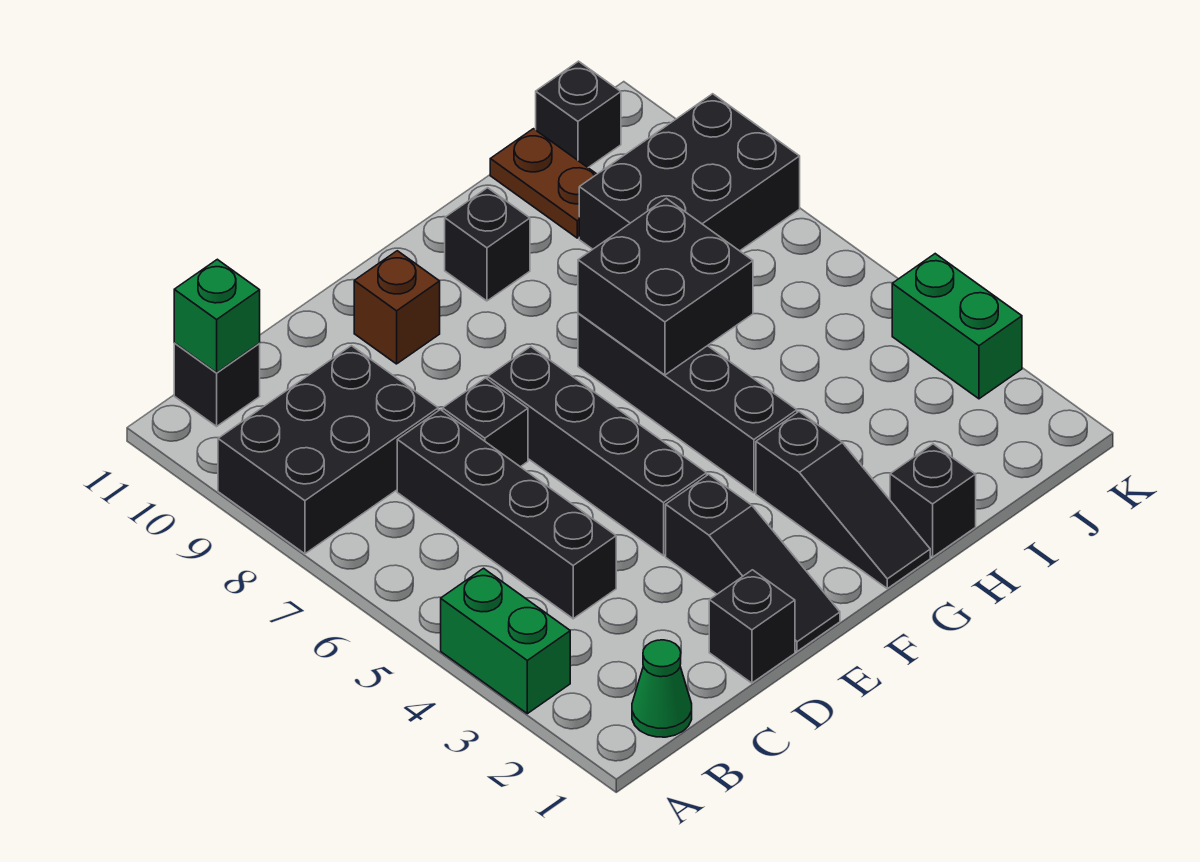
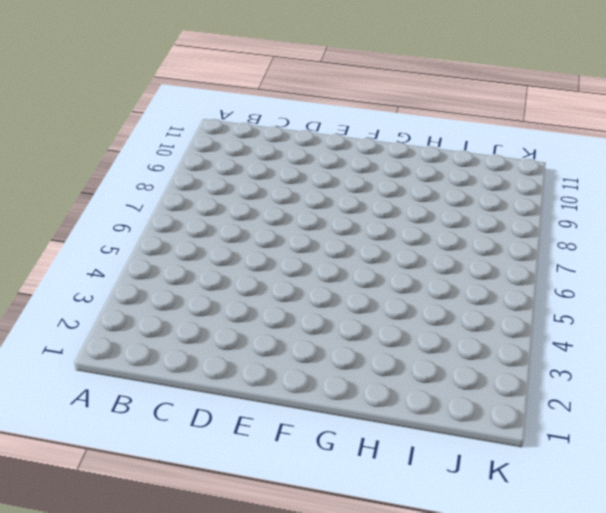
none -> green brick A3:A4 level 1
none -> black brick A8:C9 level 1
none -> green cone B1 level 1

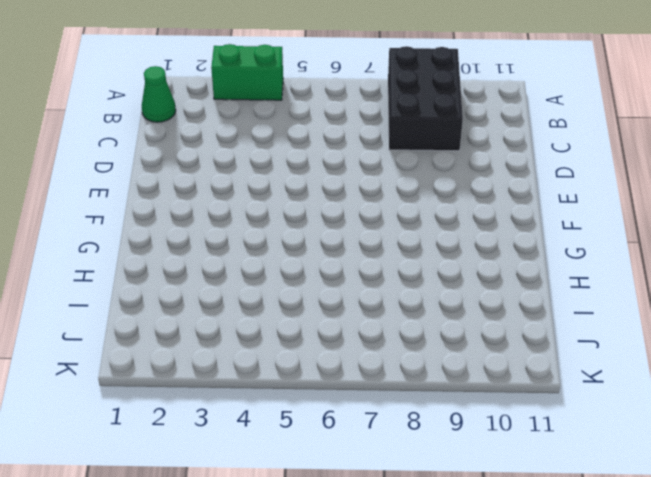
none -> black brick B11 level 1
none -> black brick C4:C7 level 1
none -> black brick D1 level 1

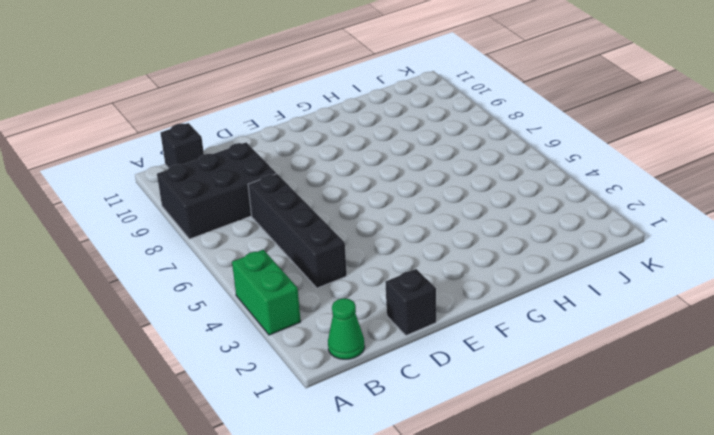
none -> black brick D7 level 1
none -> black slope E1:E3 level 1 top 3
none -> black brick E4:E7 level 1

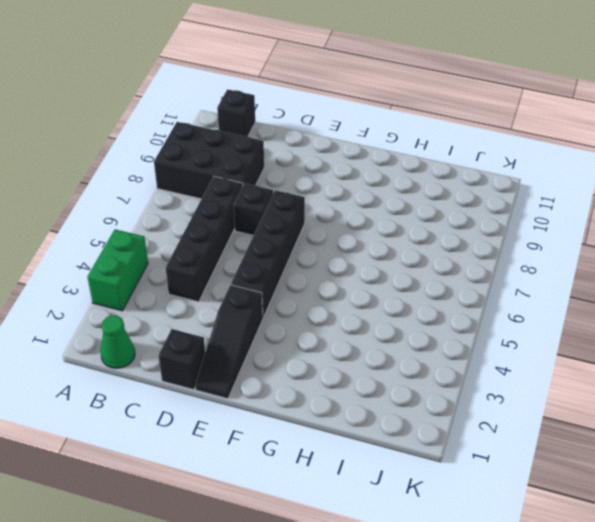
none -> brown brick E10 level 1
none -> black slope G1:G3 level 1 top 3
none -> black brick G4:G7 level 1

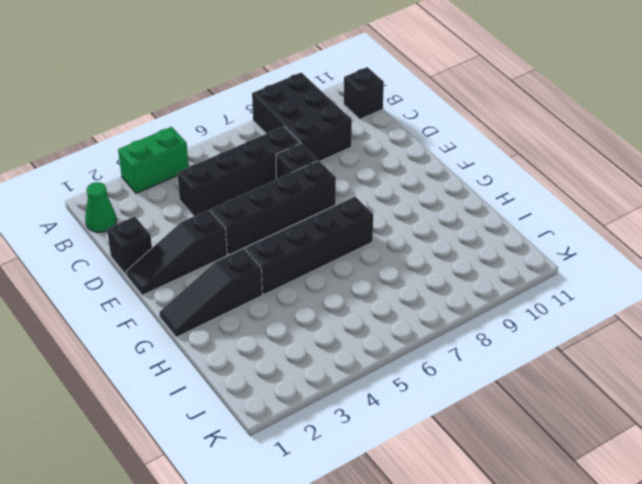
none -> brown brick E10 level 1
none -> black brick G10 level 1
none -> black brick H1 level 1

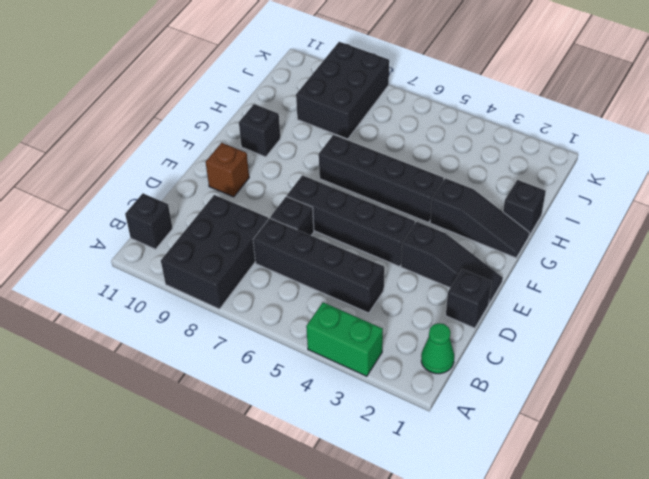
none -> brown plate I10:I11 level 1
none -> black brick J11 level 1
none -> green brick K3:K4 level 1

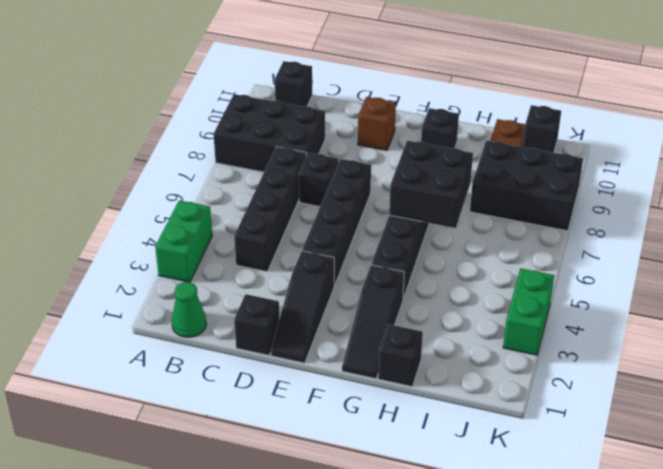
none -> green brick B11 level 2

